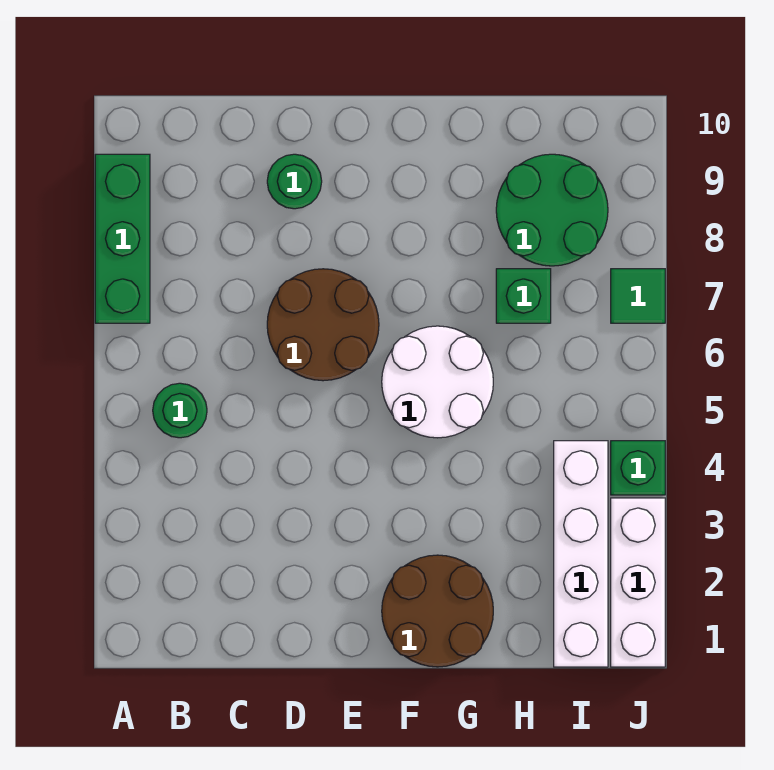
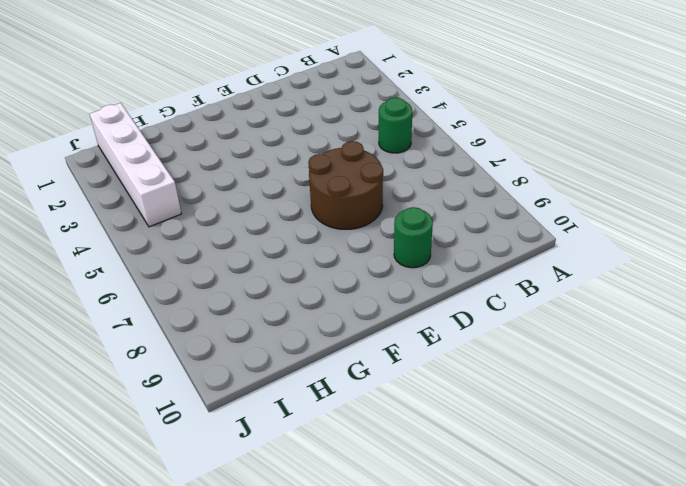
none -> green brick A7:A9 level 1
none -> brown round brick F1:G2 level 1
none -> white round brick F5:G6 level 1

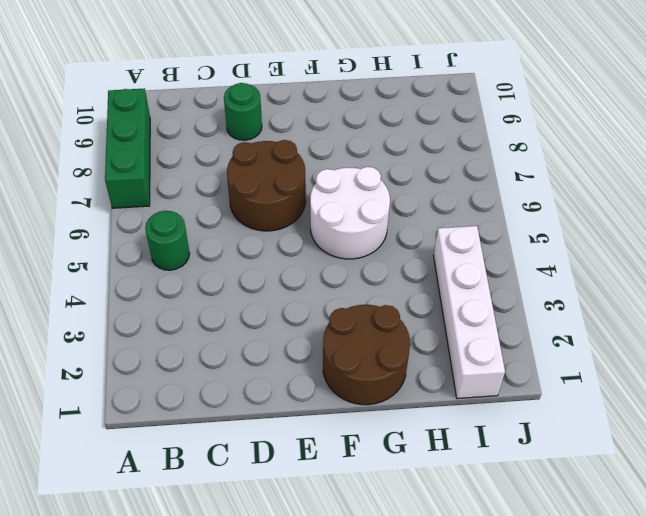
none -> green brick H7 level 1
none -> green round brick H8:I9 level 1
none -> white brick J1:J3 level 1

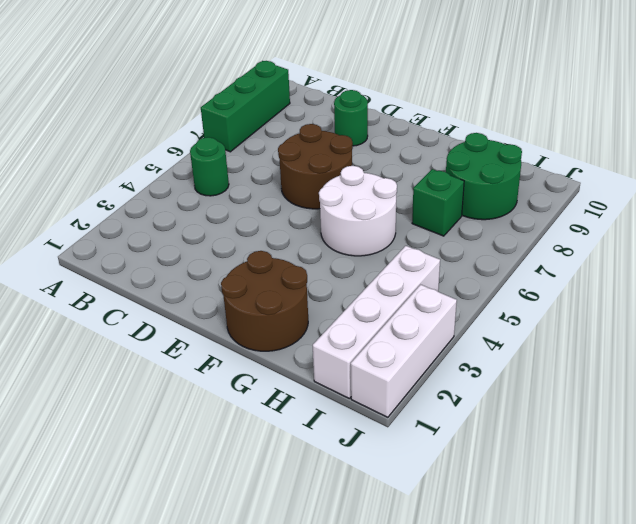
none -> green brick J4 level 1
none -> green tile J7 level 1

